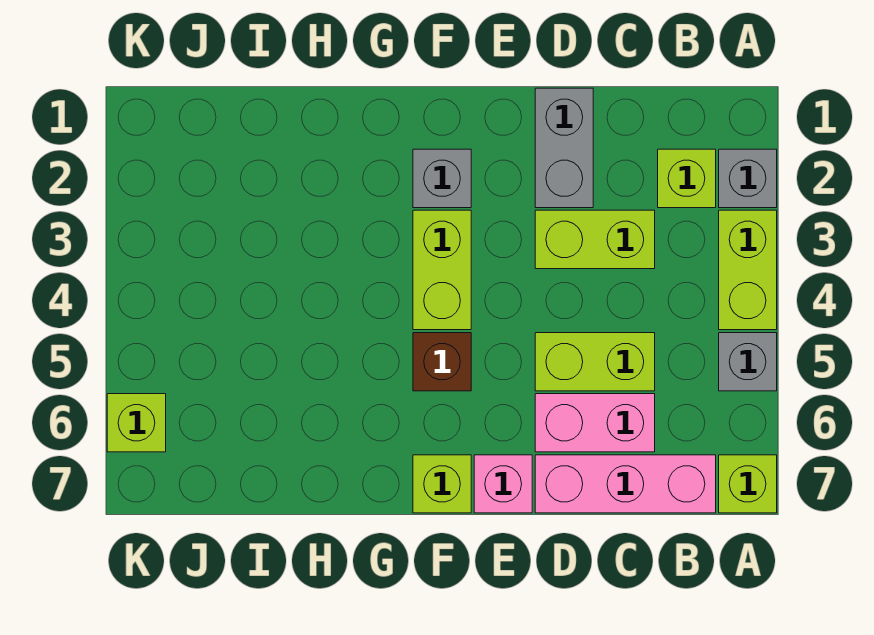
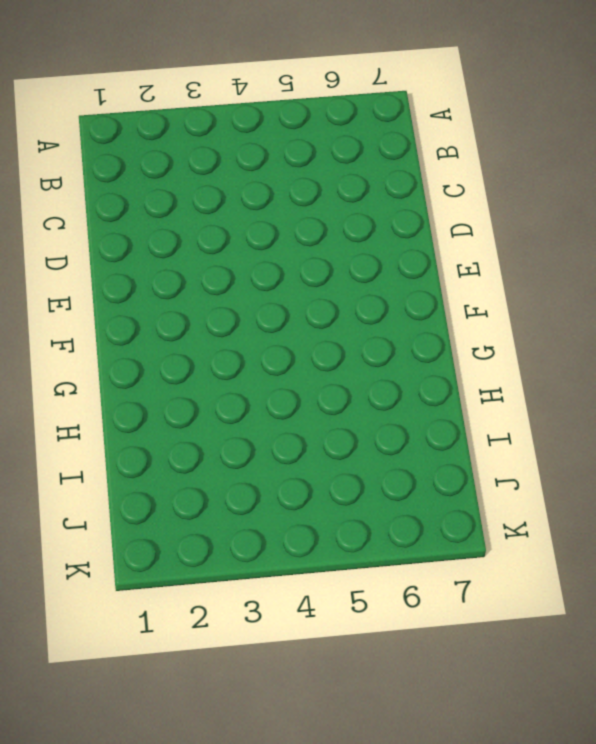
none -> grey brick A2 level 1
none -> lime brick A3:A4 level 1
none -> grey brick A5 level 1

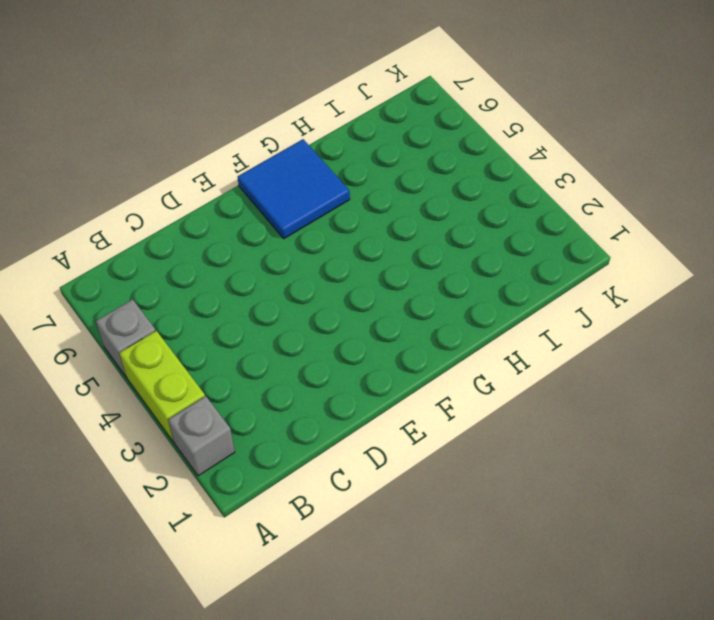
blue tile F6:G7 level 1 -> lime brick F7 level 1
none -> lime brick A7 level 1
none -> lime brick B2 level 1
none -> pink brick B7:D7 level 1

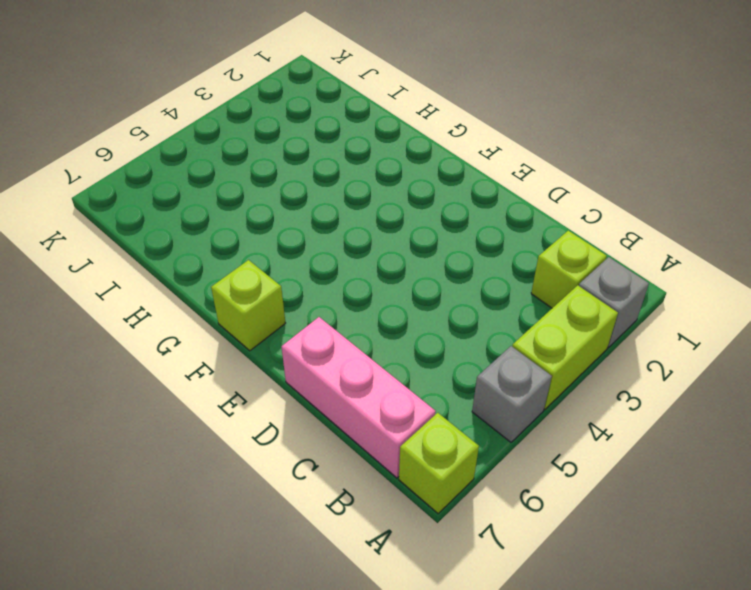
none -> lime brick C3:D3 level 1
none -> lime brick C5:D5 level 1
none -> pink brick C6:D6 level 1

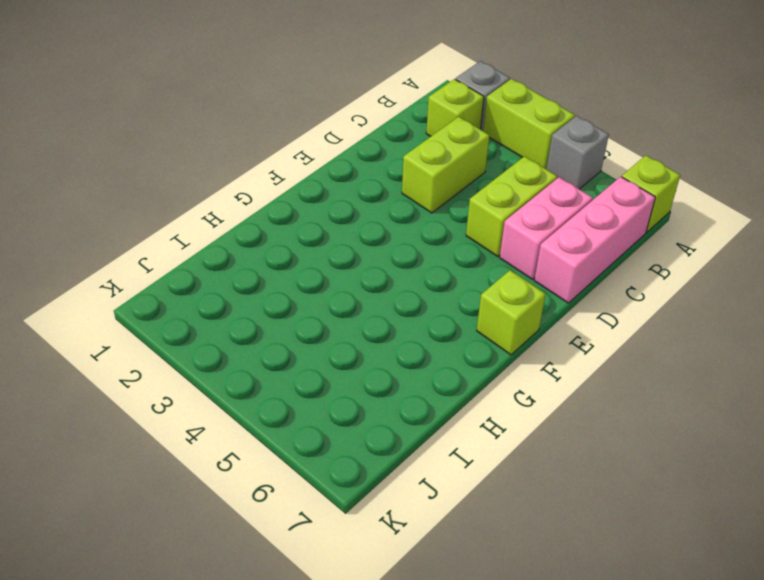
none -> grey brick D1:D2 level 1
none -> pink brick E7 level 1
none -> grey brick F2 level 1

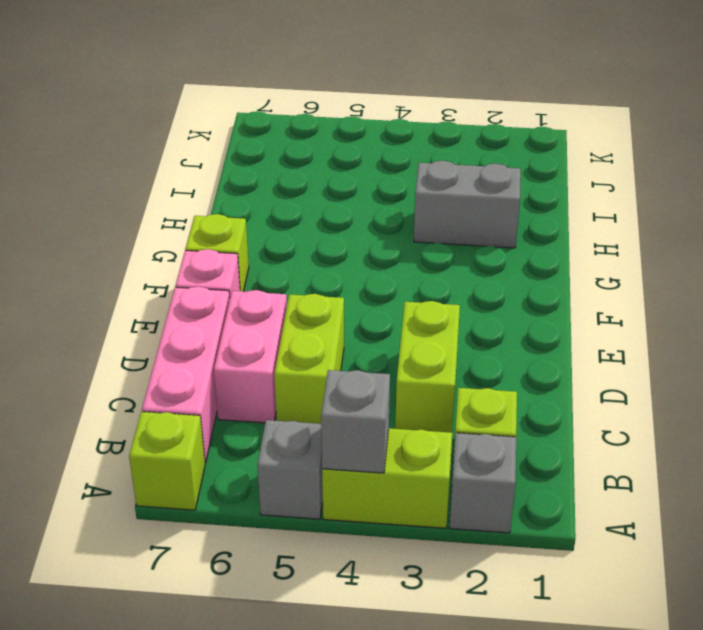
grey brick A4 level 2 -> grey brick F2 level 1
grey brick H2:H3 level 1 -> grey brick D1:D2 level 1
none -> lime brick F3:F4 level 1
none -> brown brick F5 level 1
none -> lime brick K6 level 1

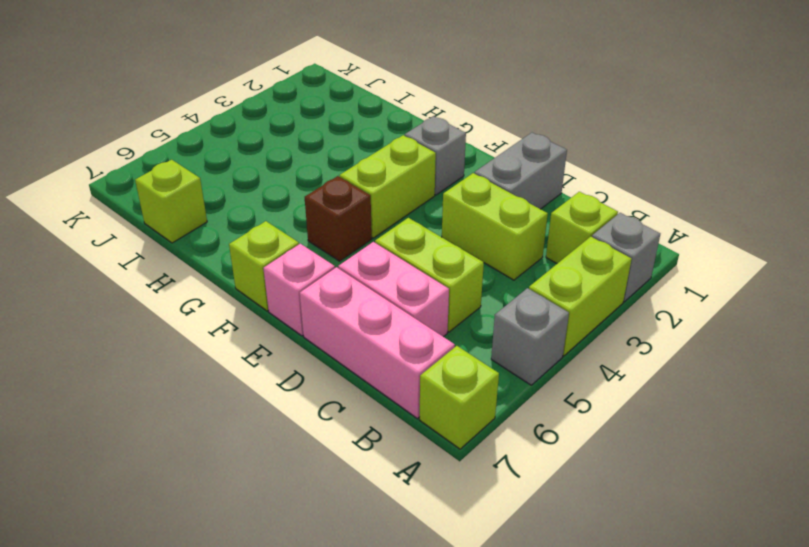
lime brick I7 level 1 -> lime brick K6 level 1

